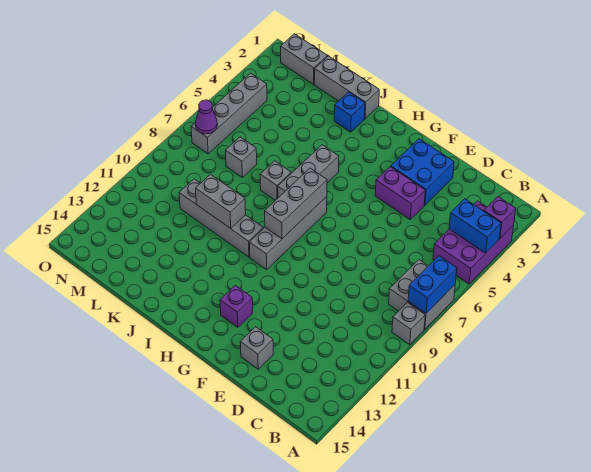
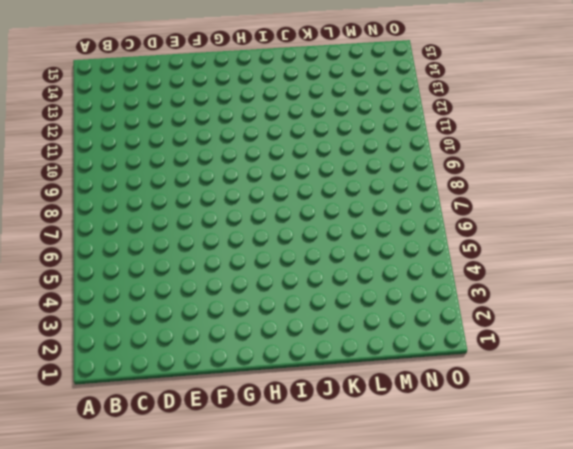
none -> purple brick A3:B5 level 1
none -> grey brick A7:B8 level 1
none -> grey brick A9 level 1

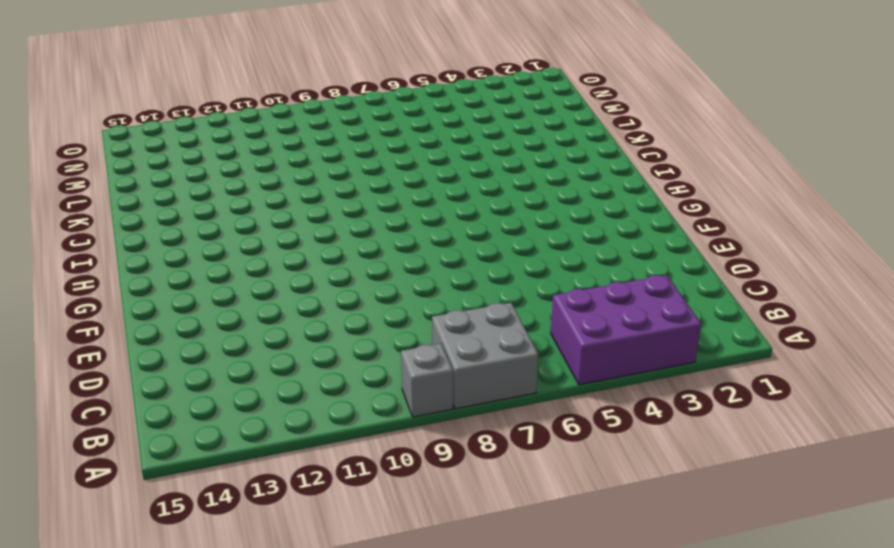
none -> blue brick E2:F3 level 1
none -> purple brick E4:F4 level 1
none -> grey brick E14 level 1

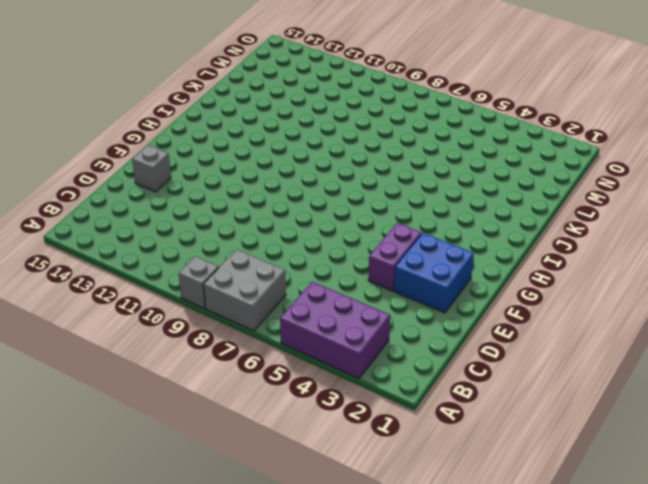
none -> purple brick G13 level 1
none -> grey brick H7:H10 level 1
none -> grey brick I5:I7 level 1

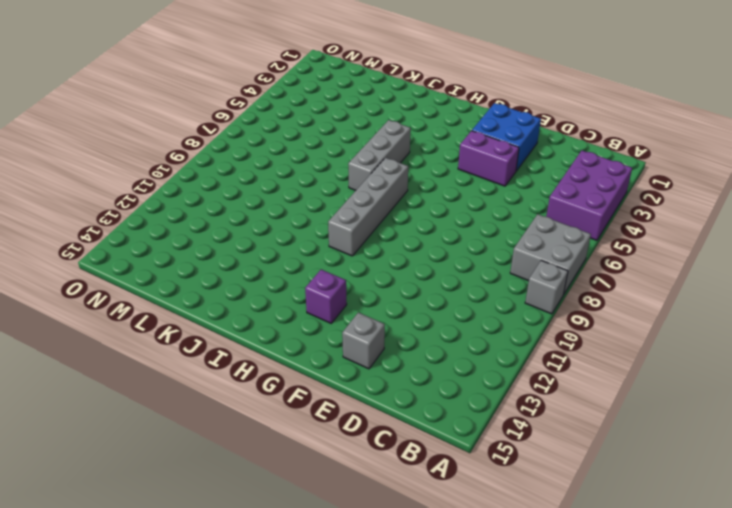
none -> grey brick I10:L10 level 1
none -> grey brick J1:L1 level 1
none -> blue brick J2 level 1

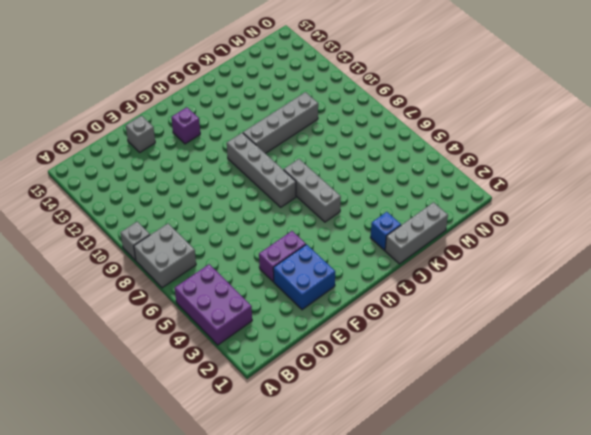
none -> grey brick J7 level 1
none -> grey brick L7 level 1
none -> grey brick M1:N1 level 1

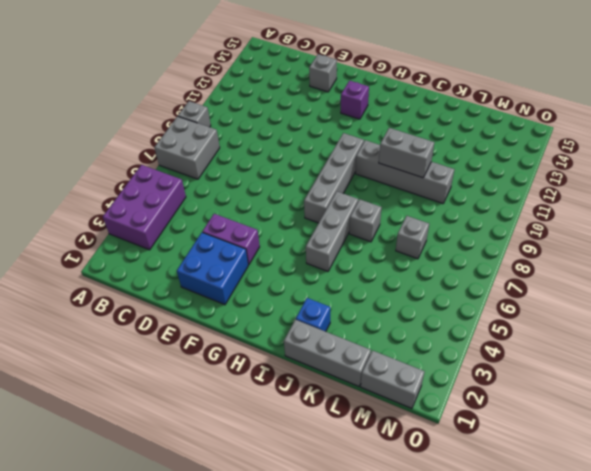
none -> grey brick N4:N7 level 1
none -> purple brick A3 level 2
none -> blue brick A4:B4 level 2

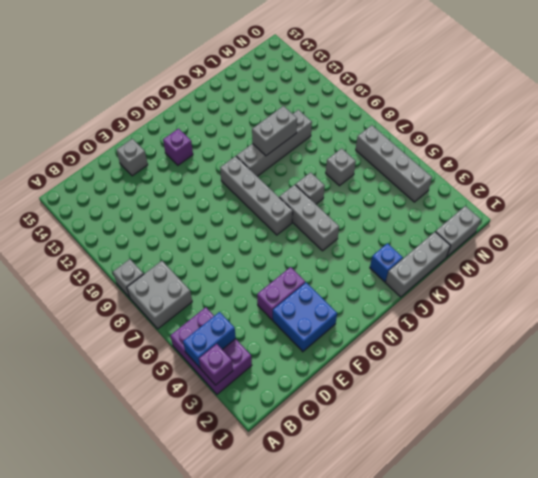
none -> blue brick A7:A8 level 2
none -> grey brick H7:H9 level 2
none -> purple cone N7 level 2

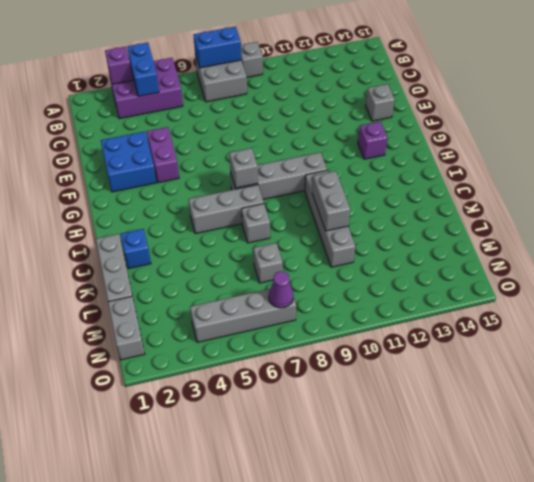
grey brick H7 level 2 -> grey brick H7:H9 level 2

